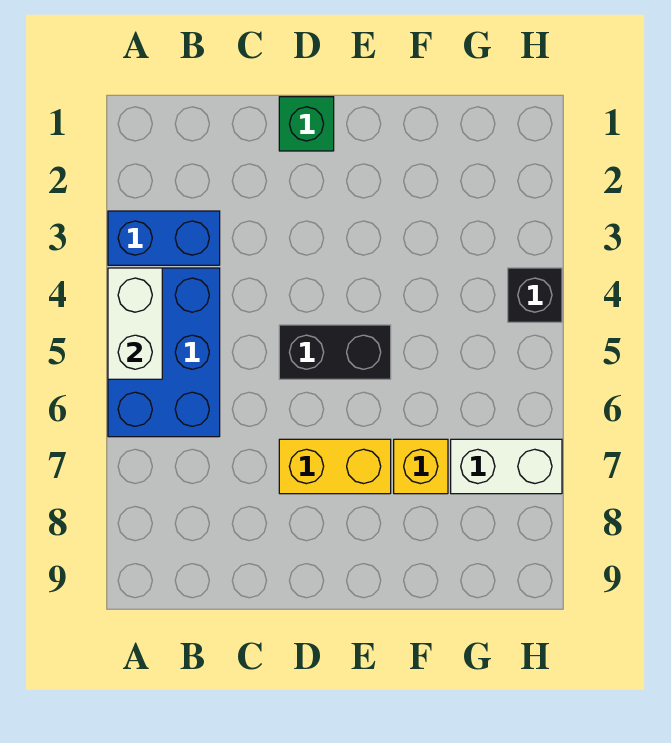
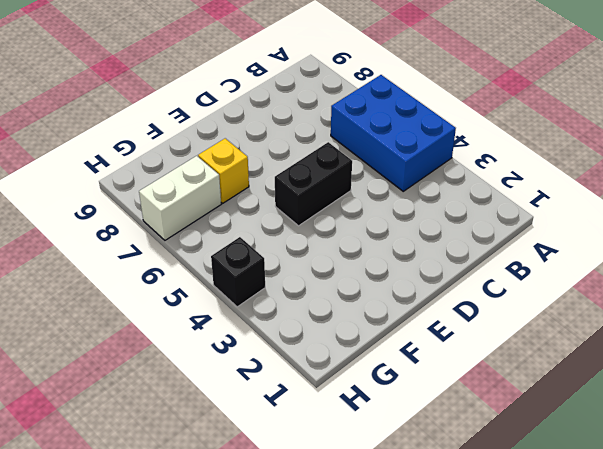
none -> blue brick A3:B3 level 1
none -> green brick D1 level 1

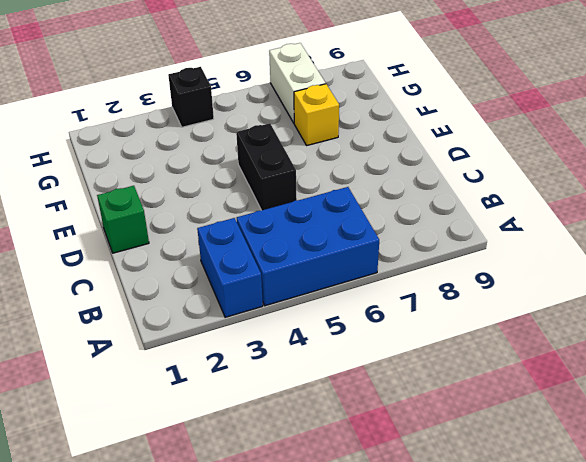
none -> yellow brick D7:E7 level 1
none -> white brick A4:A5 level 2

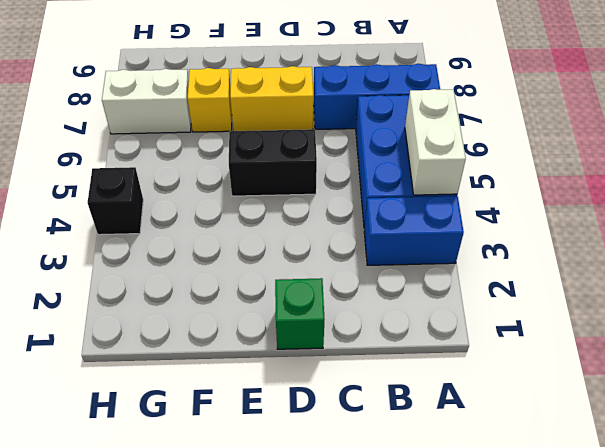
blue brick A7:C7 level 1 -> none

